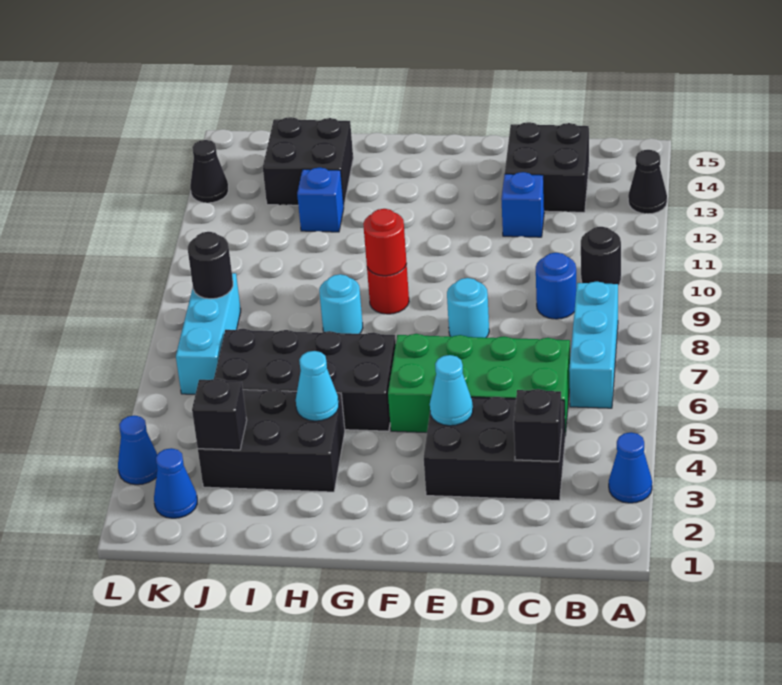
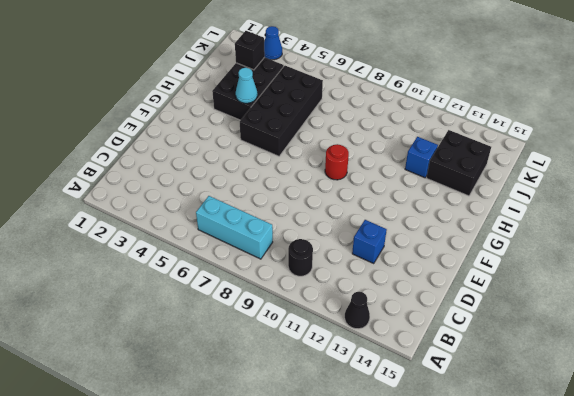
none -> blue cone A3 level 1
none -> black brick C3:E4 level 1
none -> green brick C5:F6 level 1

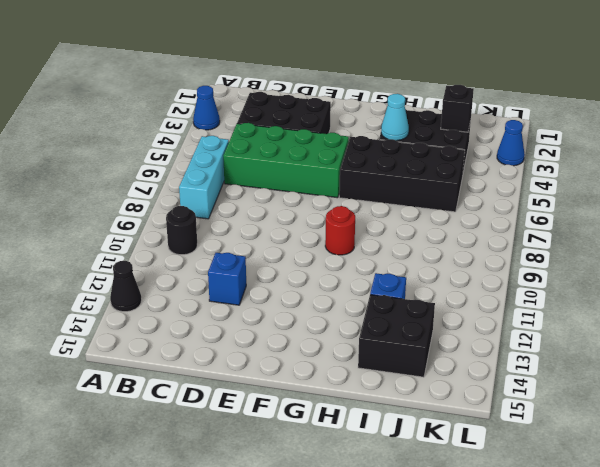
none -> blue round brick C9 level 1
none -> black brick C13:D14 level 1
none -> cyan round brick E8 level 1

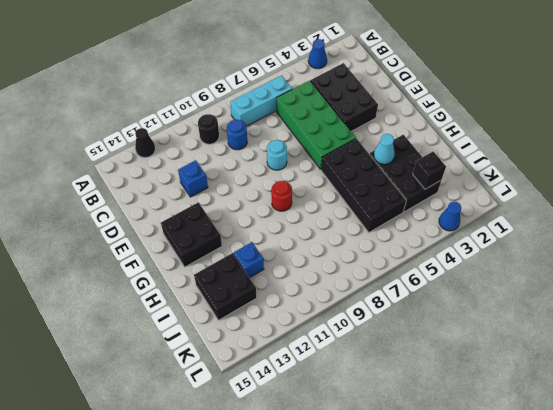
black brick F13:G14 level 1 -> black brick C13:D14 level 1
none -> cyan round brick H8 level 1
none -> blue cone K2 level 1
none -> cyan brick K6:K8 level 1

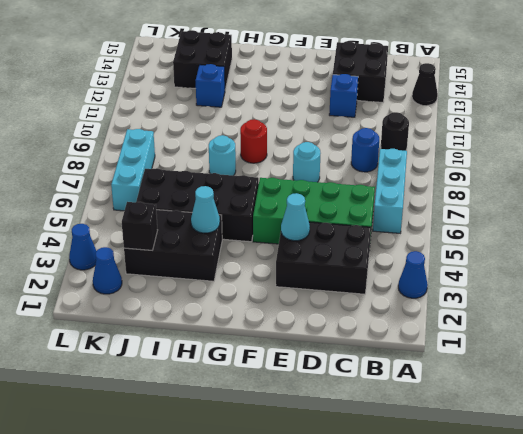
none -> black cone L13 level 1
none -> black brick C3 level 2
none -> red round brick G9 level 2

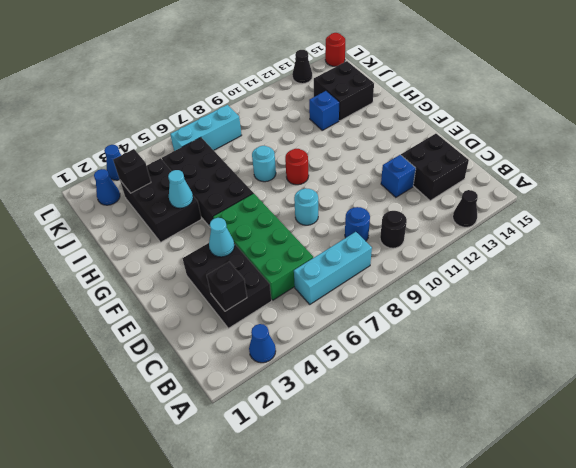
red round brick L15 level 1 -> red round brick G9 level 2
none -> black round brick K8 level 2

